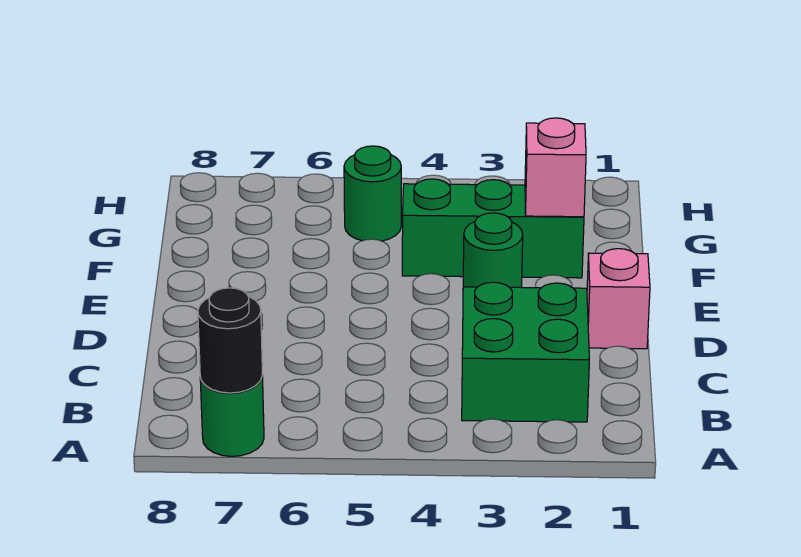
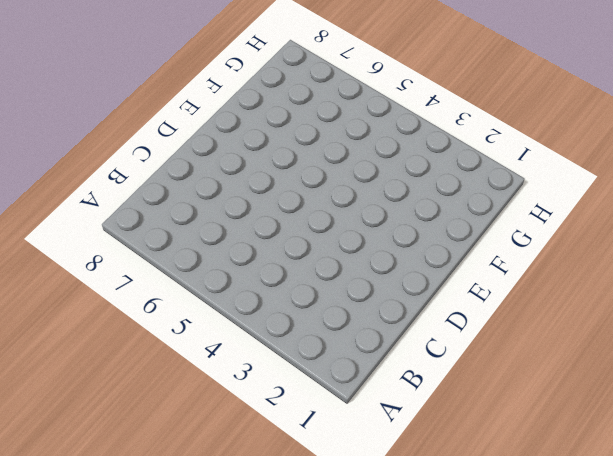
none -> green round brick A7 level 1
none -> green brick B2:C3 level 1

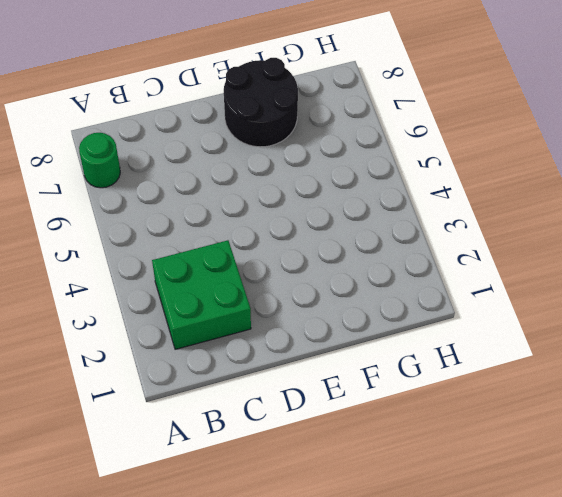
black round brick E7:F8 level 1 -> none
none -> pink brick D1 level 1
none -> green round brick E3 level 1

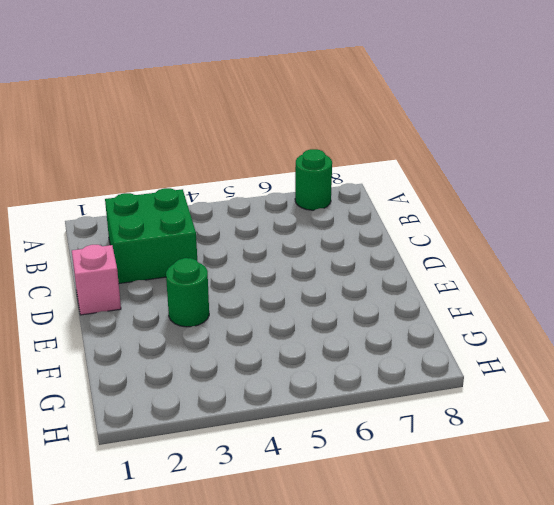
none -> green brick F2:F4 level 1
none -> green round brick G5 level 1

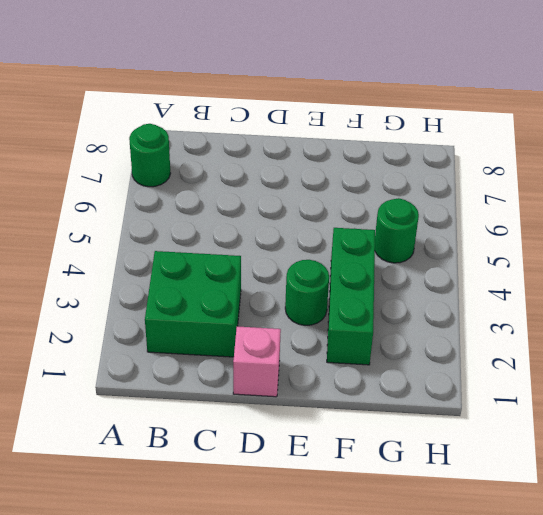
none -> black round brick A7 level 2
none -> pink brick F2 level 2

